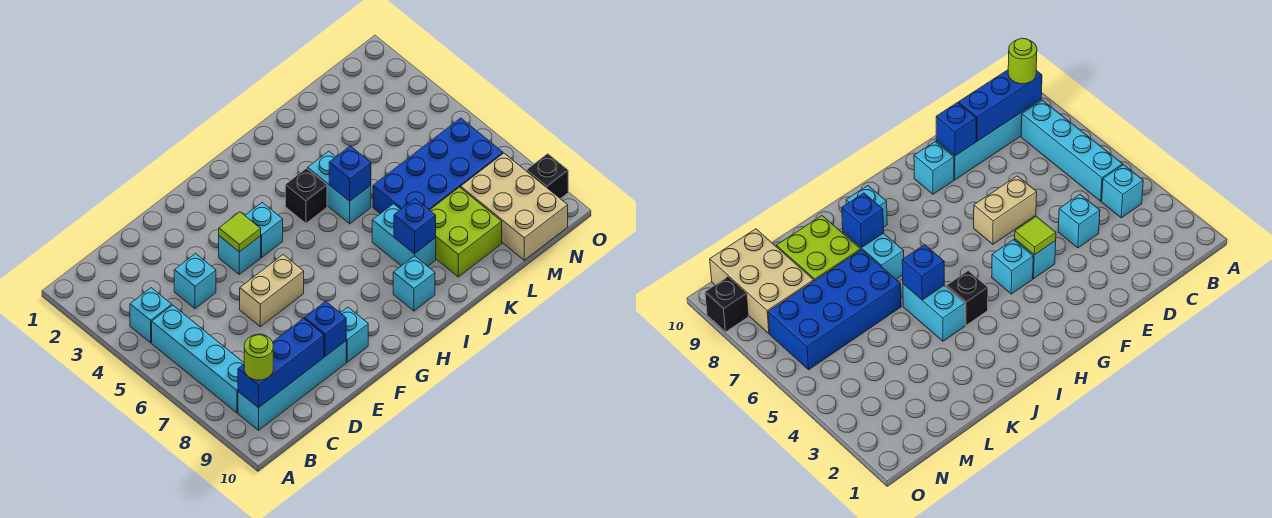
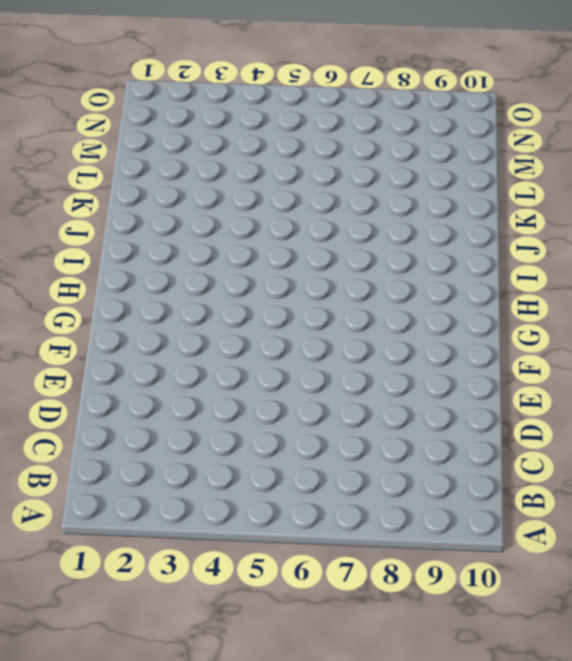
none -> cyan brick B4 level 1
none -> cyan brick B5:B8 level 1
none -> cyan brick B9:E9 level 1

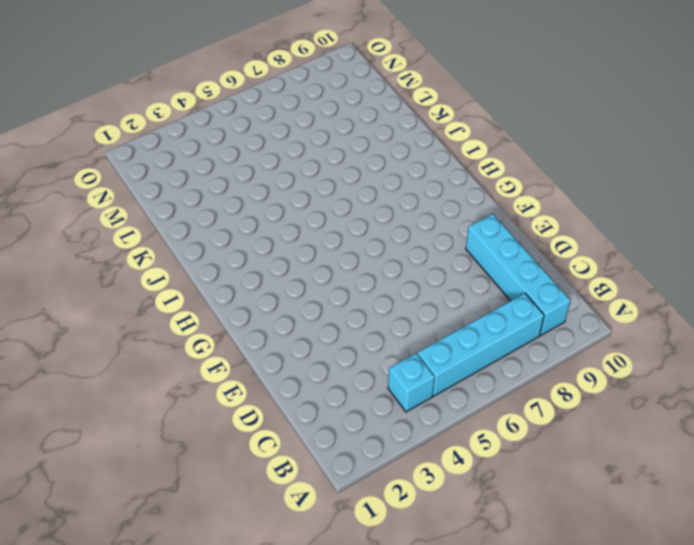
none -> cyan brick D4 level 1
none -> tan brick E6:F6 level 1
none -> cyan brick F4 level 1

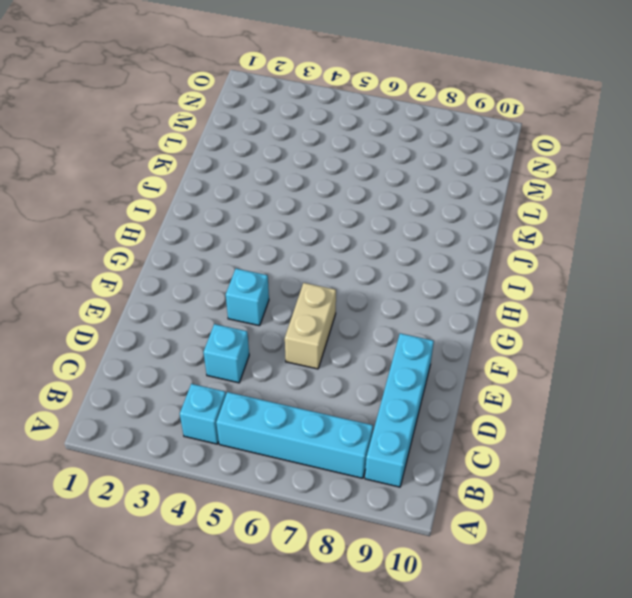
none -> cyan brick F9 level 1
none -> cyan brick G4 level 1
none -> black brick I4 level 1

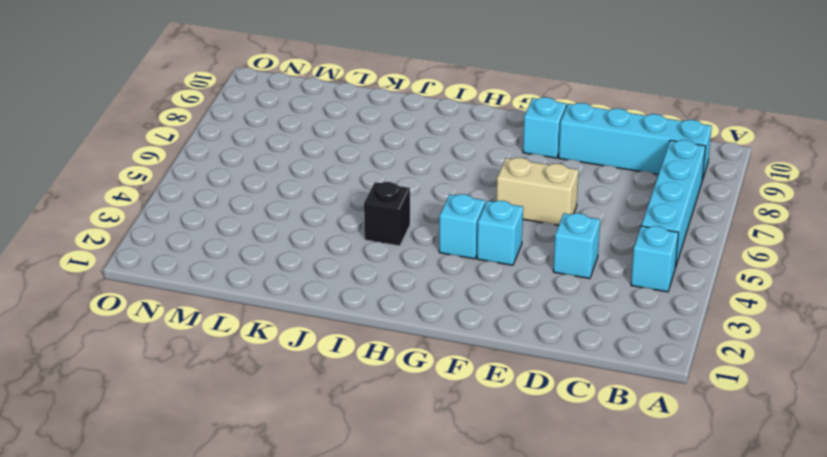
none -> cyan brick I9 level 1
none -> cyan brick J4:J5 level 1
none -> cyan brick J7:J8 level 1

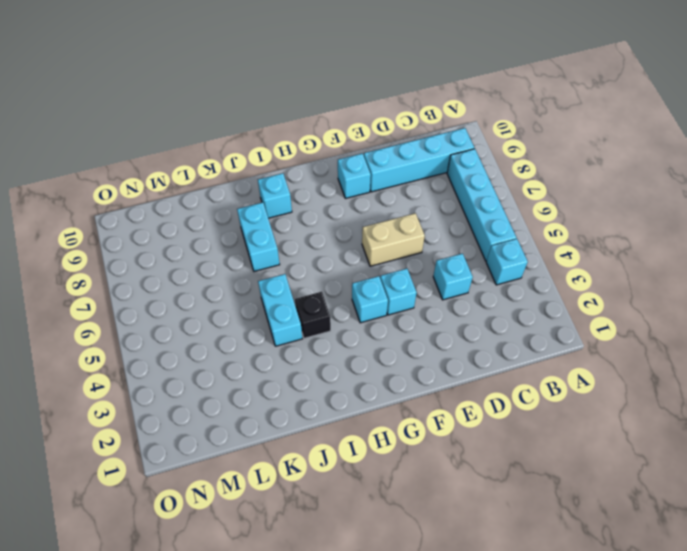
none -> blue brick K6:N7 level 1
none -> lime brick K8:L9 level 1
none -> tan brick M8:N10 level 1

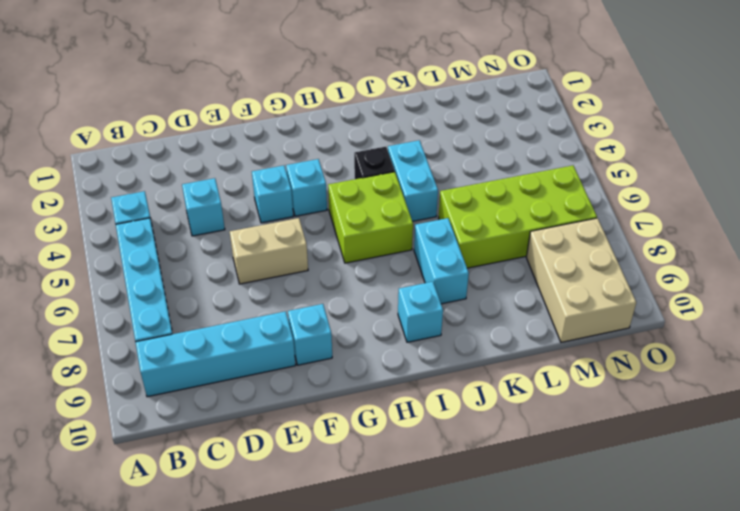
lime brick H5:I6 level 1 -> lime brick K8:L9 level 1
lime brick K6:N7 level 1 -> blue brick K6:N7 level 1
none -> black brick O9 level 1
none -> blue brick B9:D9 level 2
none -> blue brick E9 level 2

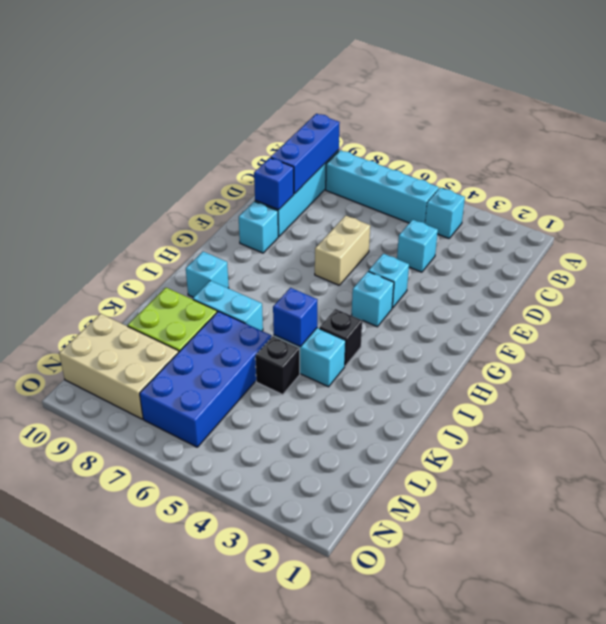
black brick K5 level 1 -> black brick O9 level 1
none -> lime tile F4 level 2
none -> blue brick J8 level 2
none -> lime round brick B9 level 3

